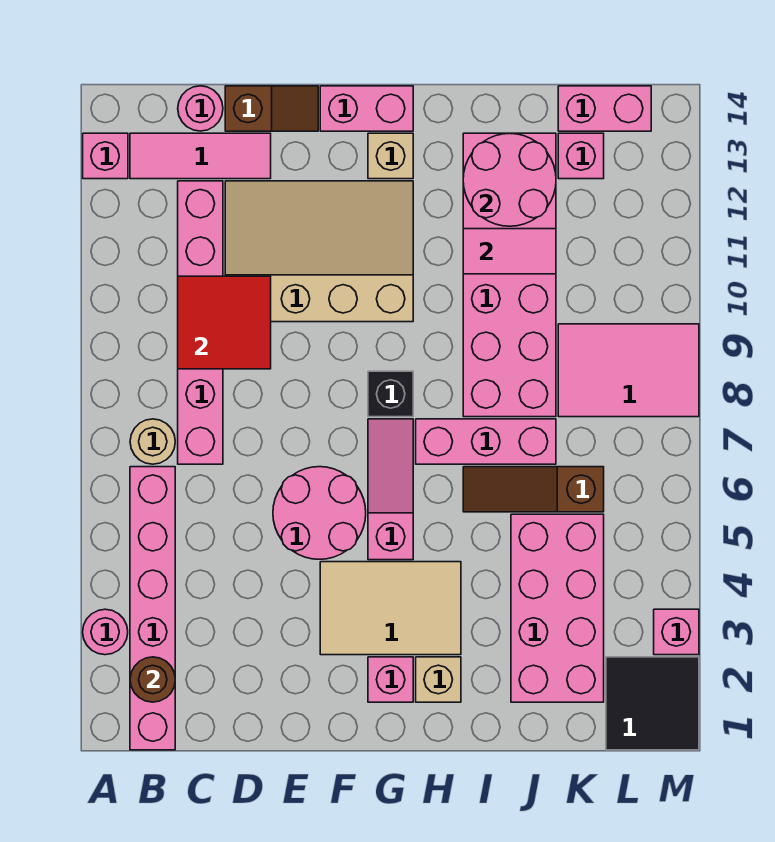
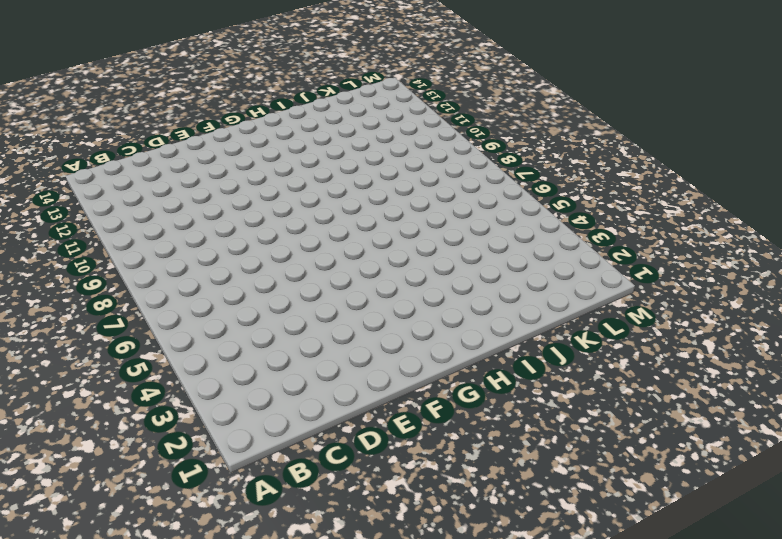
none -> pink round brick A3 level 1
none -> pink brick A13 level 1
none -> pink brick B1:B6 level 1
none -> tan round brick B7 level 1

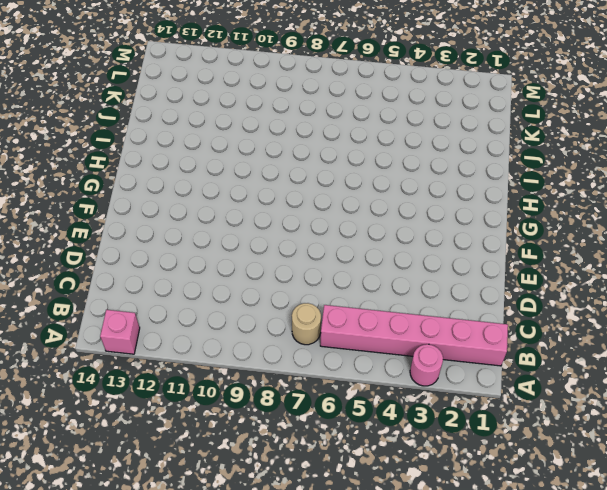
none -> pink tile B13:D13 level 1
none -> pink brick C7:C12 level 1
none -> pink round brick C14 level 1
none -> tan slope D10:G12 level 1 top 10

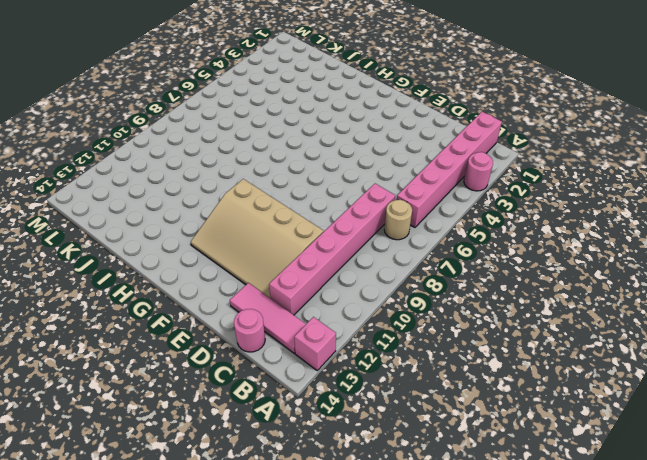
none -> brown slope D14:E14 level 1 top D
none -> pink round brick E5:F6 level 1
none -> tan tile F3:H4 level 1
none -> pink brick F14:G14 level 1

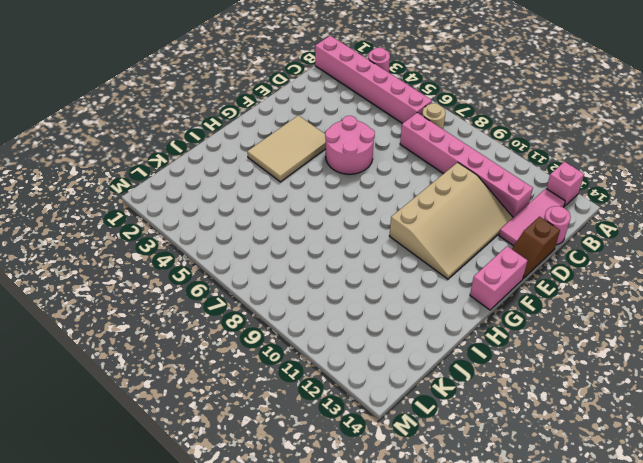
none -> pink brick G2 level 1
none -> pink slope G5:G7 level 1 top 5
none -> black brick G8 level 1
none -> tan brick G13 level 1

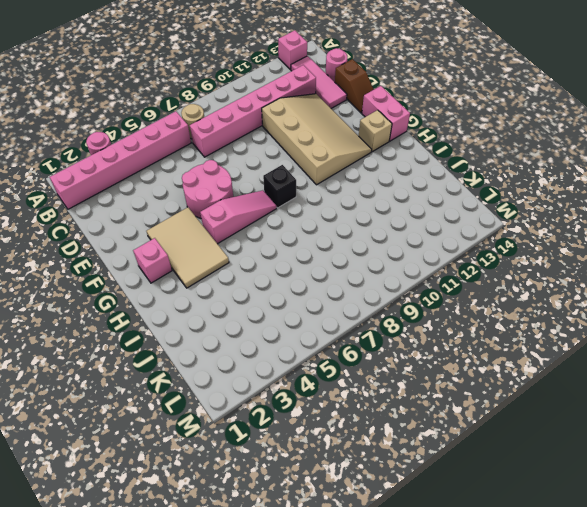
none -> tan brick H2 level 1
none -> pink brick H7:J7 level 1
none -> brown slope I6:K6 level 1 top K
none -> pink brick I8:J13 level 1

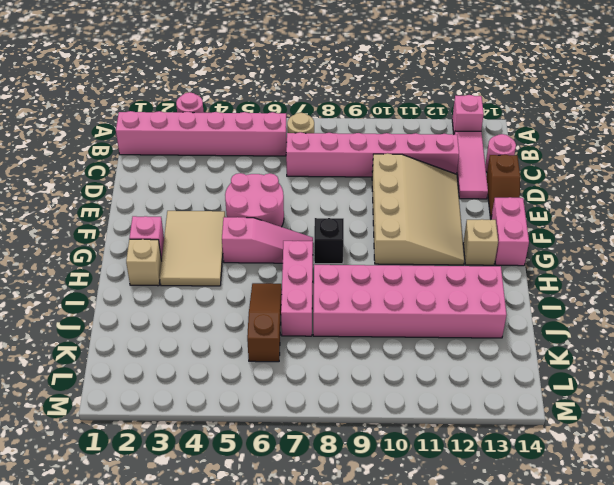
none -> pink brick J2:K5 level 1
none -> pink tile K8:M9 level 1
none -> pink brick K13 level 1
none -> pink brick K14:L14 level 1

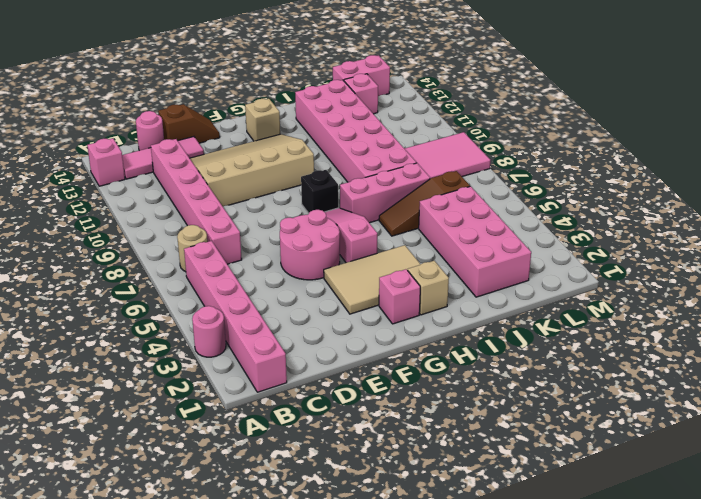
none -> pink brick F14:G14 level 1
none -> black tile L1:M2 level 1
none -> pink brick M3 level 1
none -> brown round brick B2 level 2

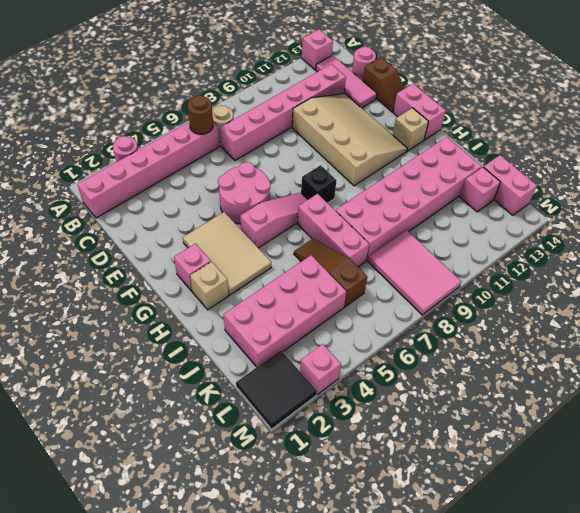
brown round brick B6 level 2 -> brown round brick B2 level 2
none -> red tile C9:D10 level 2
none -> pink tile I11:J11 level 2
none -> pink round brick I12:J13 level 2

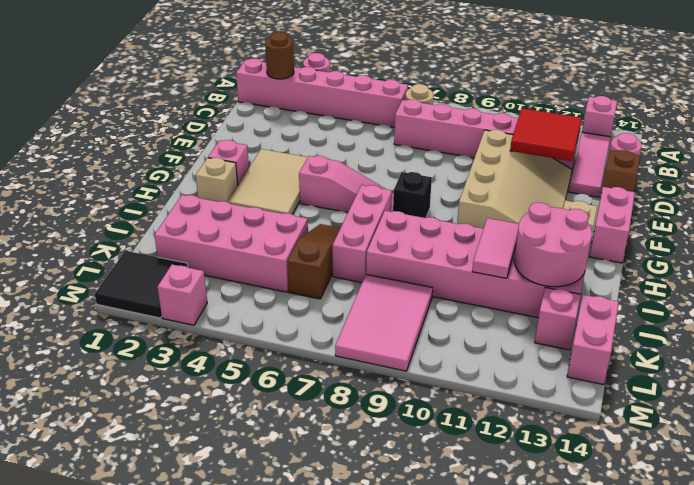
red tile C11:D12 level 2 -> red tile C9:D10 level 2
none -> pink round brick E5:F6 level 1

